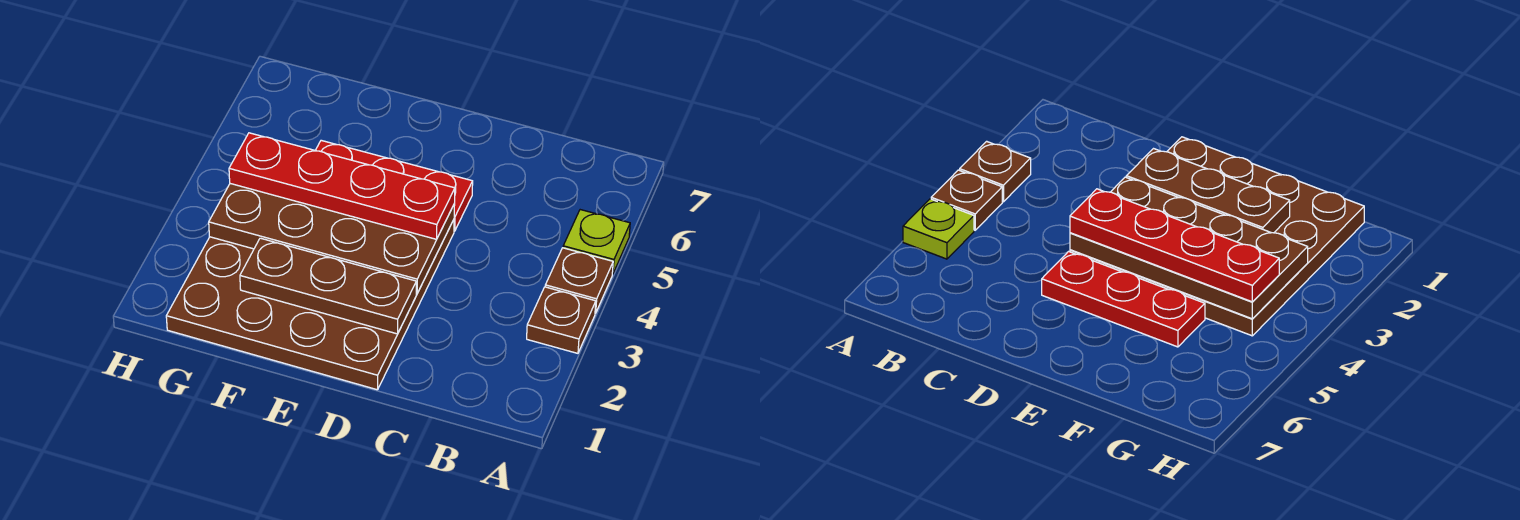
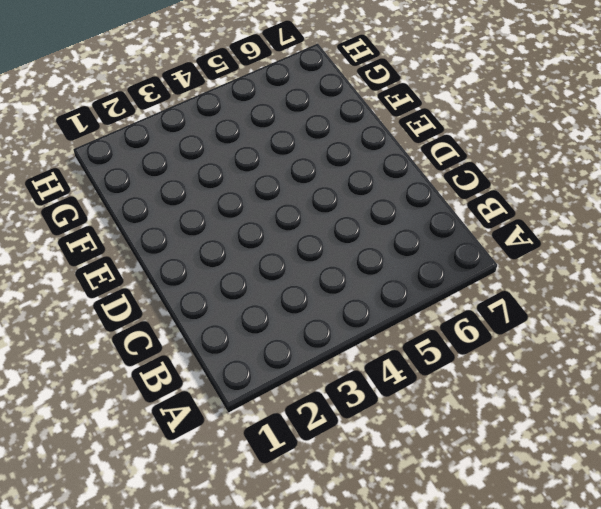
none -> brown plate A3 level 1
none -> brown plate A4 level 1

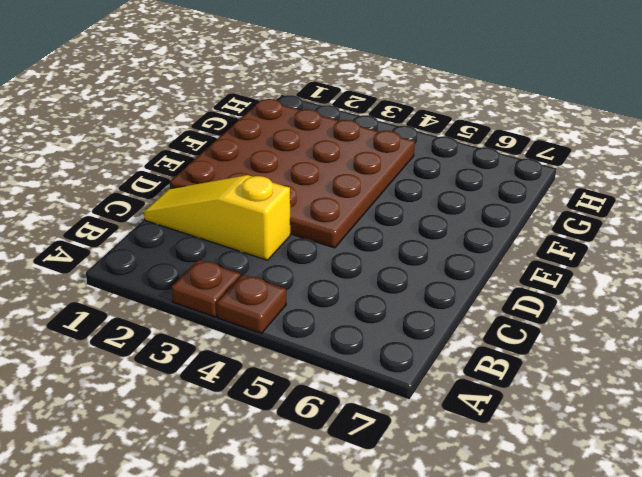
yellow slope C1:C3 level 1 top 3 -> none
none -> lime plate A5 level 1
none -> red plate D5:F5 level 1

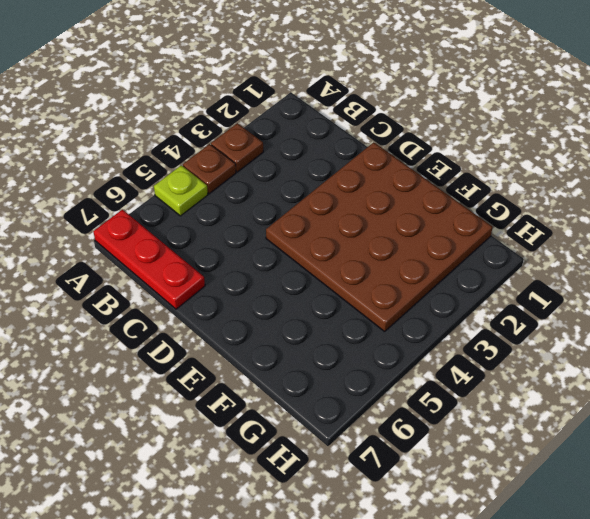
red plate A7:C7 level 1 -> red plate D5:F5 level 1
none -> brown plate D2:F2 level 2
none -> brown plate D3:G4 level 2

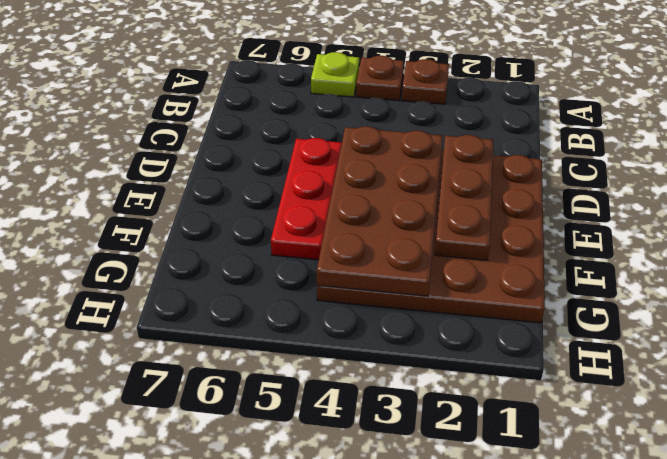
none -> red plate D4:G4 level 3

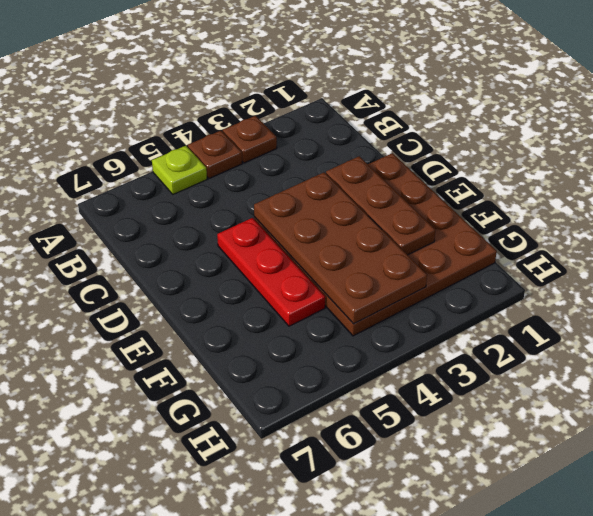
none -> red plate D4:G4 level 3

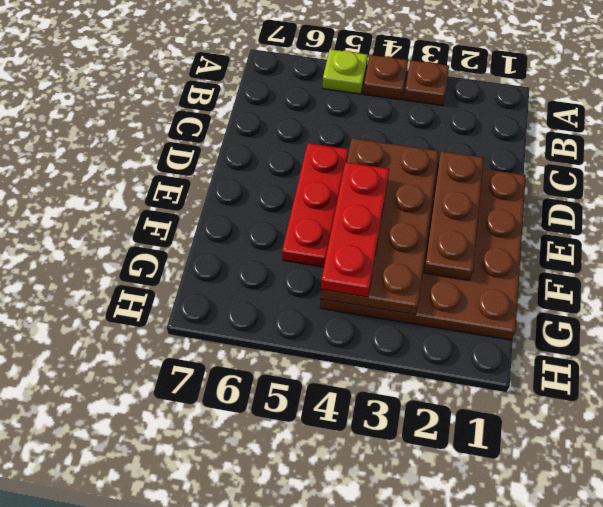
red plate E4:G4 level 3 -> red plate D4:G4 level 3

